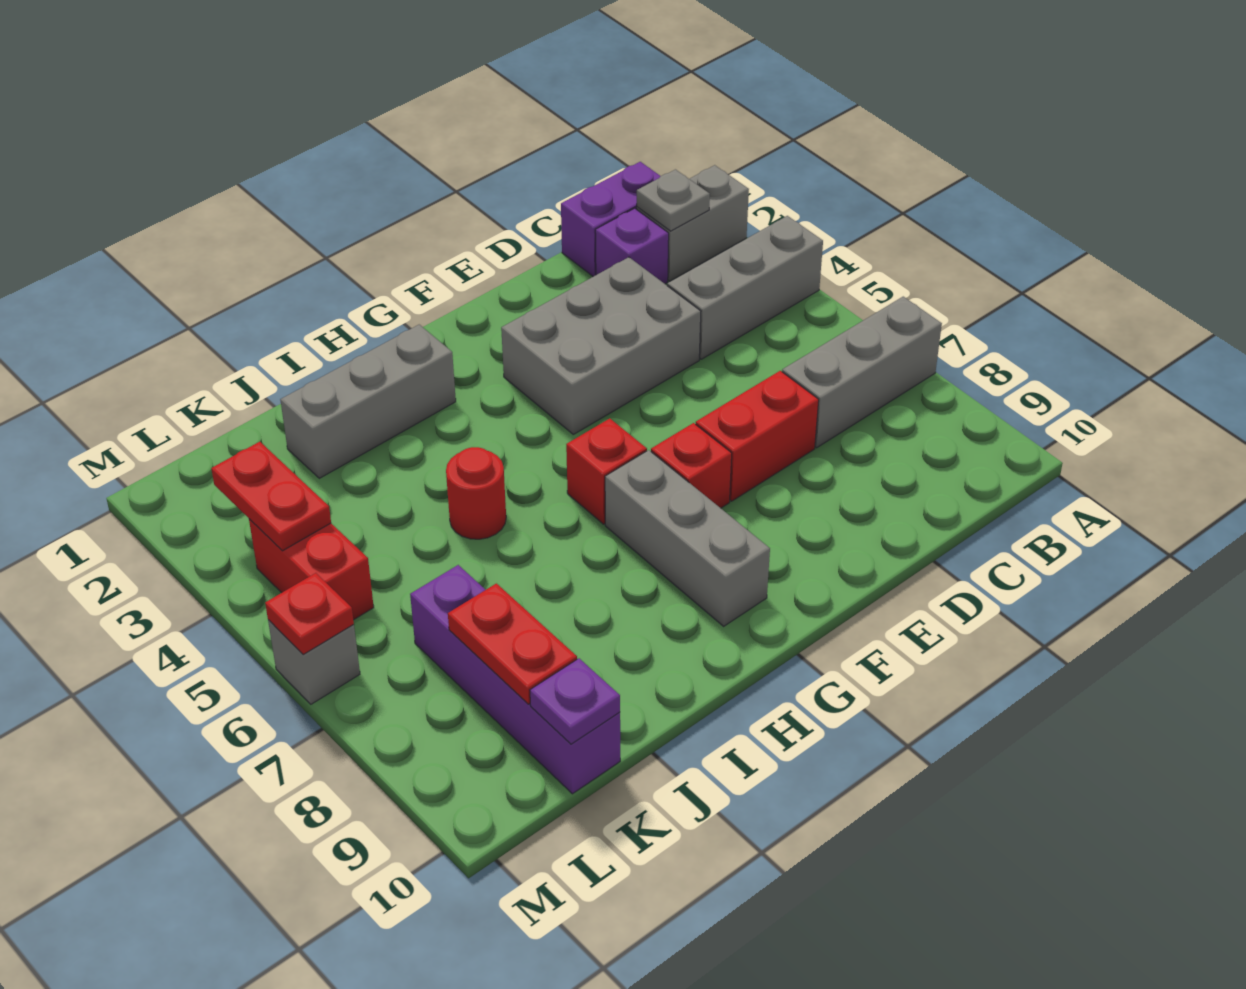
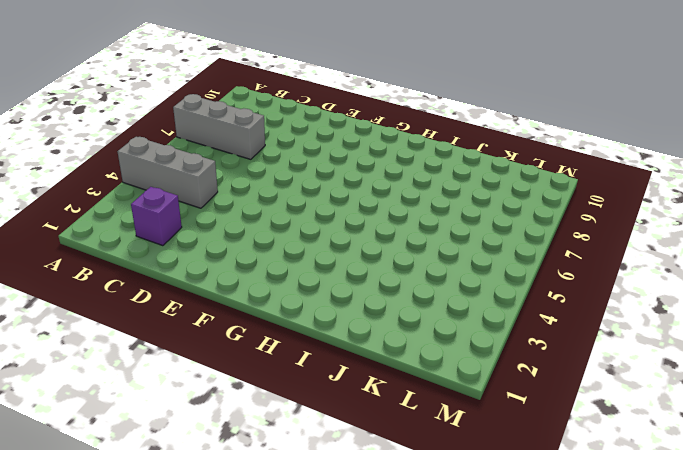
none -> grey brick A2:B2 level 1
none -> purple brick B1:C1 level 1
none -> grey brick D3:F4 level 1

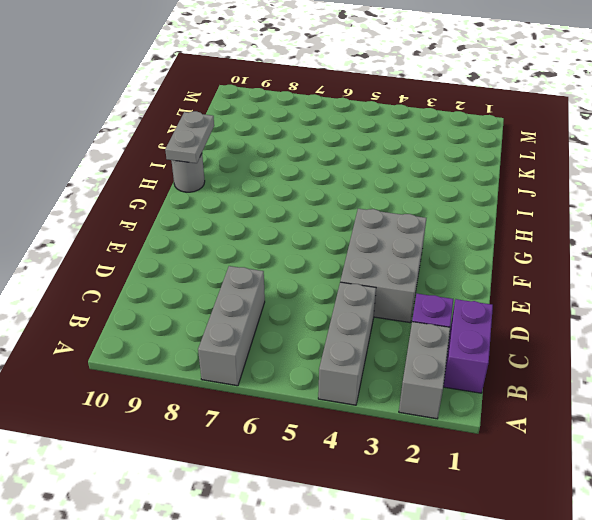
grey round brick H10 level 1 -> none
grey plate H10:I10 level 2 -> none
none -> red brick D7:E7 level 1
none -> red brick F7 level 1
none -> red brick G6 level 1

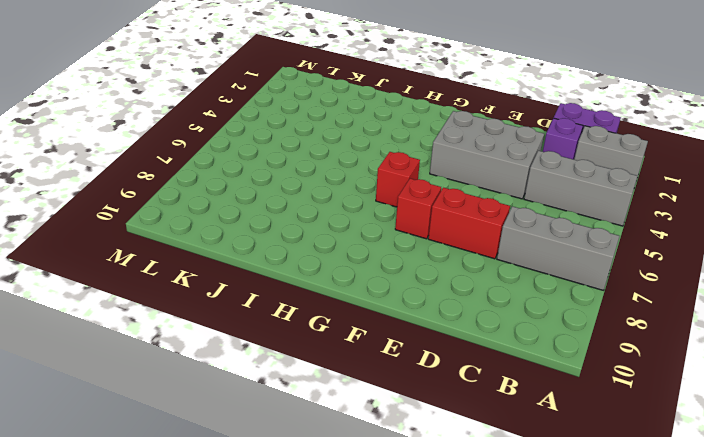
none -> grey brick G7:G9 level 1
none -> grey brick H2:J2 level 1
none -> red round brick I5 level 1

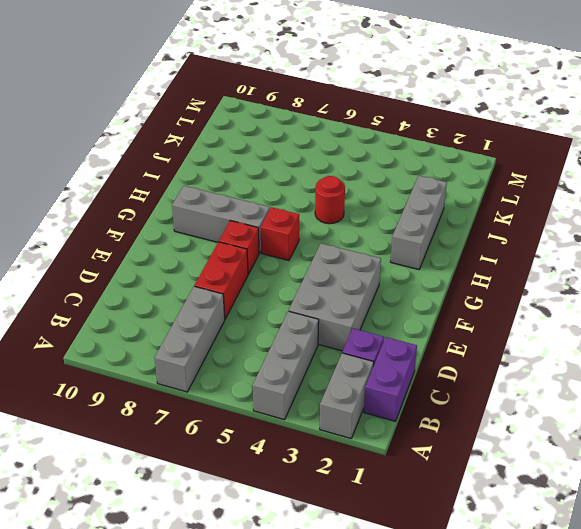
none -> purple brick K7:K10 level 1
none -> red brick L4:L5 level 1
none -> grey brick M6 level 1

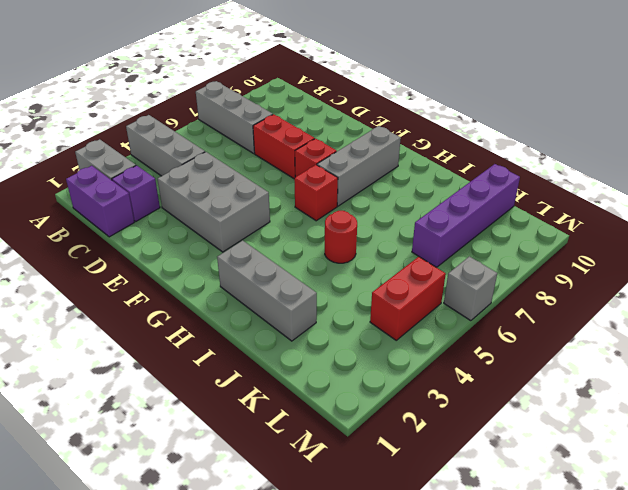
none -> grey plate B2 level 2
none -> red plate K8:K9 level 2
none -> purple plate K10 level 2

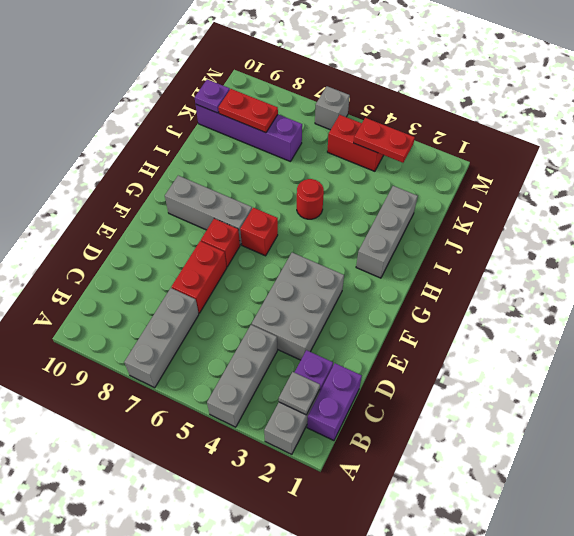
none -> red plate M6 level 2

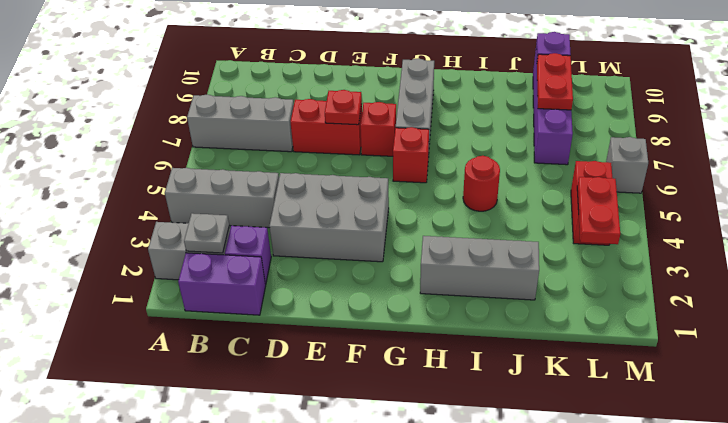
red plate E7 level 2 -> red plate M6 level 2

